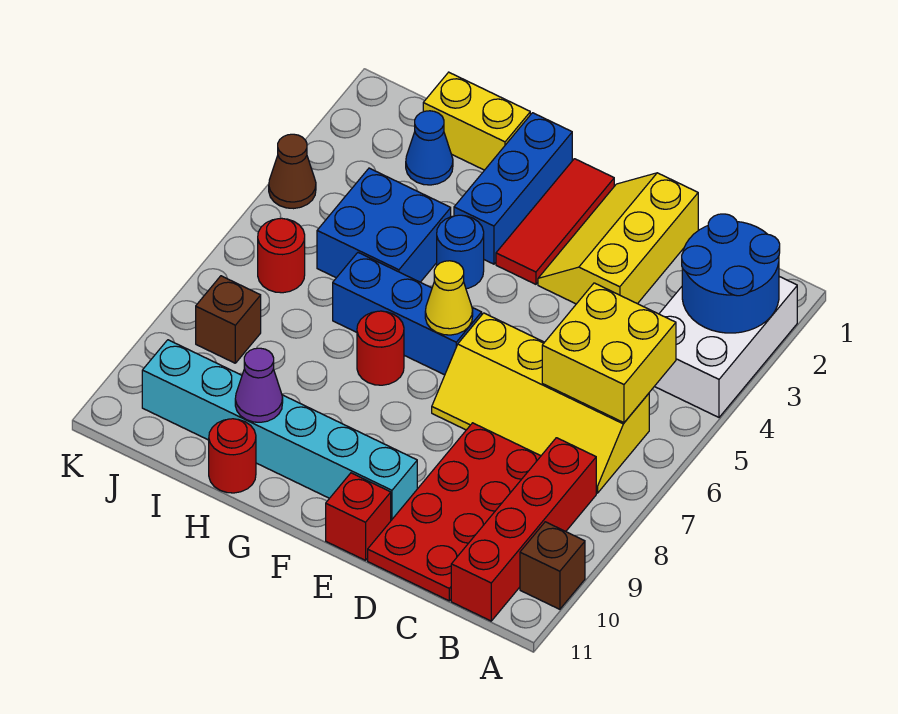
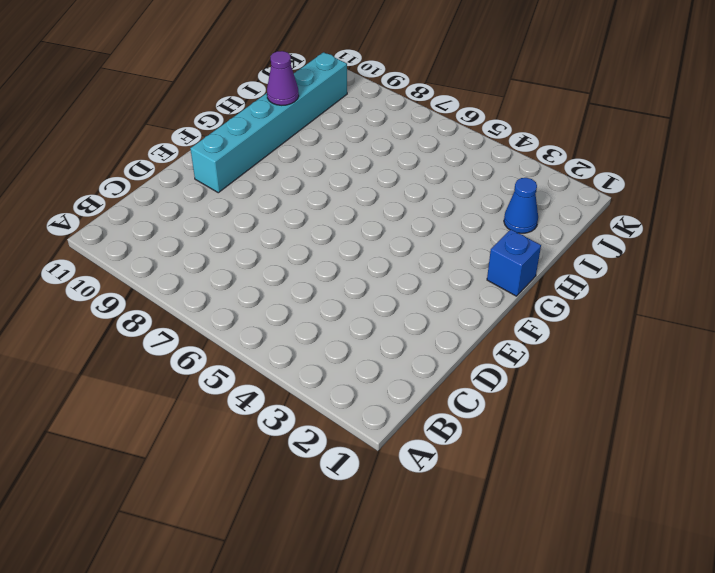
blue brick G1 level 1 -> blue brick G1:G3 level 1
none -> white brick A2:B4 level 1
none -> brown brick A10 level 1
none -> yellow slope B6:E7 level 1 top 6

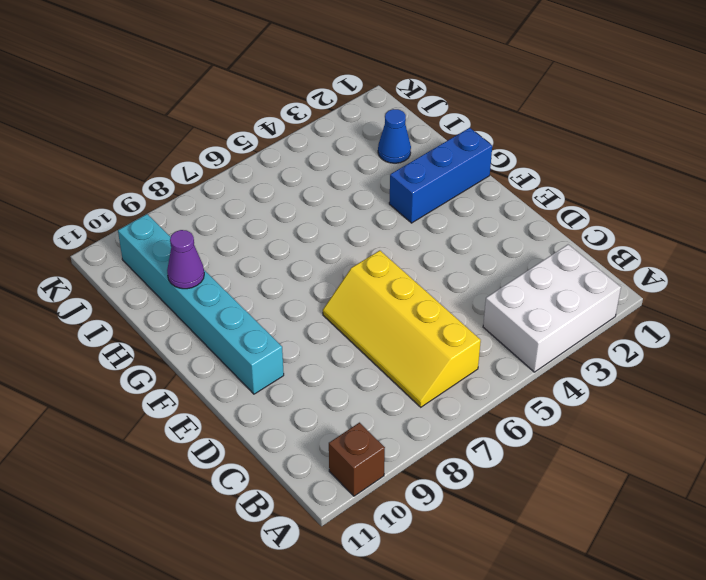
none -> red brick B8:B11 level 1
none -> red plate C8:D11 level 1
none -> yellow slope D1:E3 level 1 top D

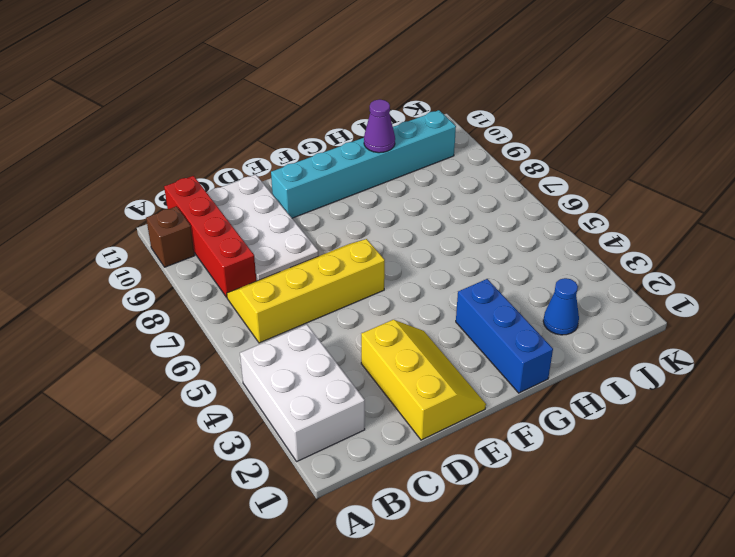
white plate C8:D11 level 1 -> red plate C8:D11 level 1
none -> red brick E11 level 1
none -> red tile F1:F3 level 1
none -> blue brick F6:H6 level 1

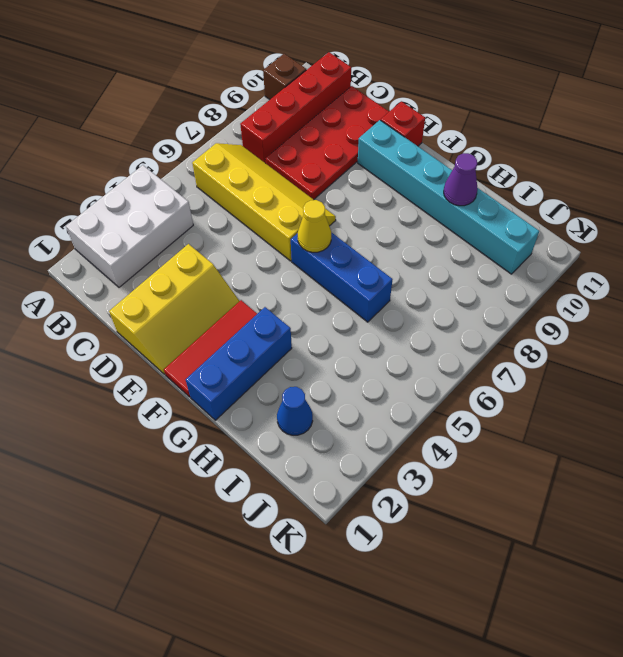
none -> blue round brick G4 level 1
none -> red round brick G7 level 1
none -> yellow brick H1:I1 level 1

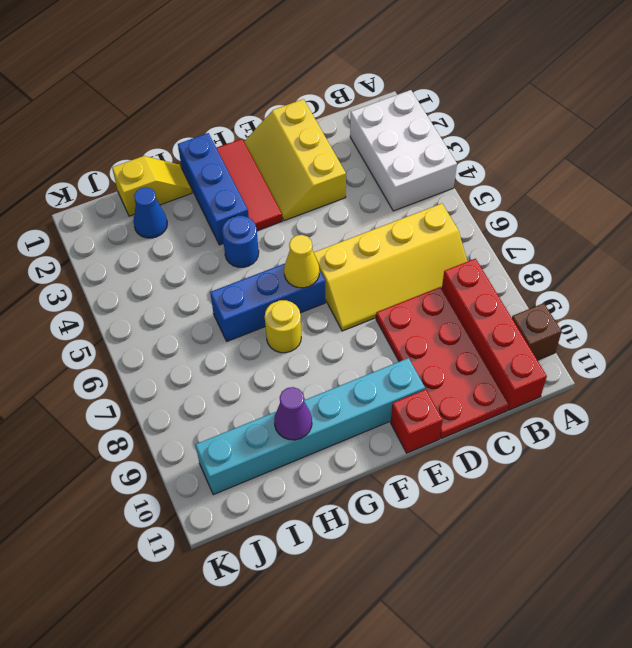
yellow round brick G7 level 1 -> red round brick G7 level 1
yellow slope H1:I1 level 1 top I -> yellow brick H1:I1 level 1
none -> blue brick H4:I5 level 1
none -> red round brick H11 level 1
none -> red round brick J6 level 1

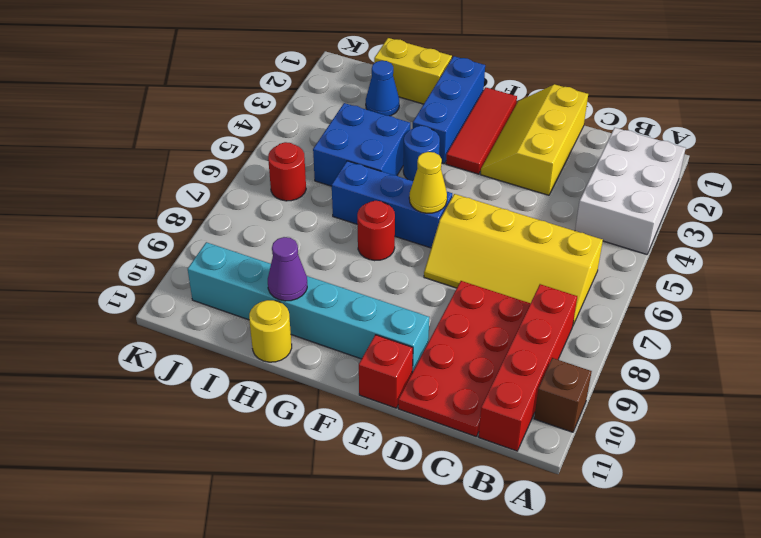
yellow round brick H11 level 1 -> red round brick H11 level 1
none -> brown brick J8 level 1
none -> brown cone K4 level 1
none -> blue round brick A2:B3 level 2

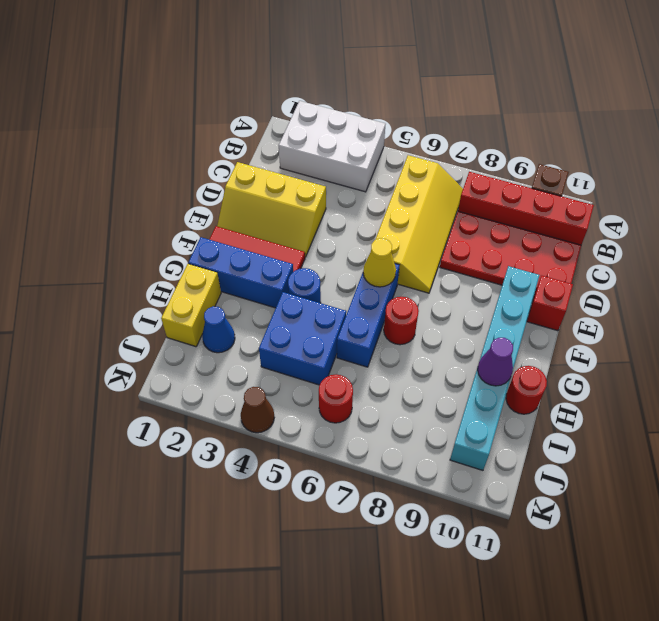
none -> brown brick J8 level 1
none -> blue round brick A2:B3 level 2
none -> yellow brick B5:C6 level 2

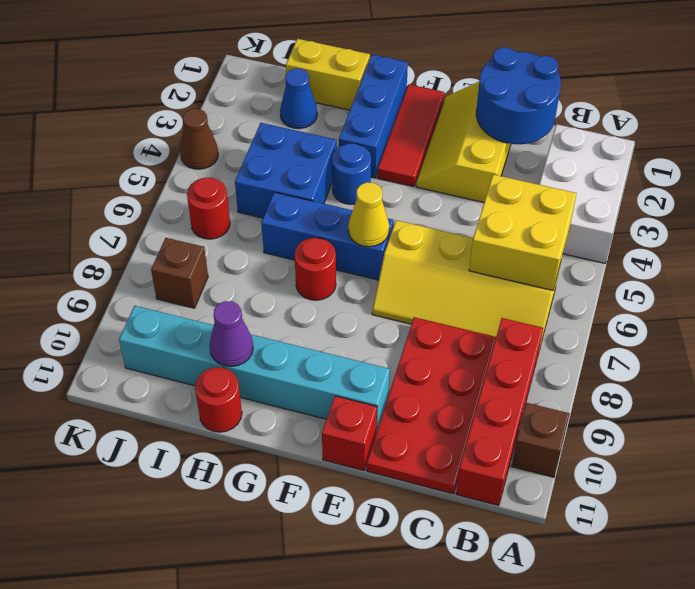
blue round brick C1:D2 level 2 -> blue round brick A2:B3 level 2

